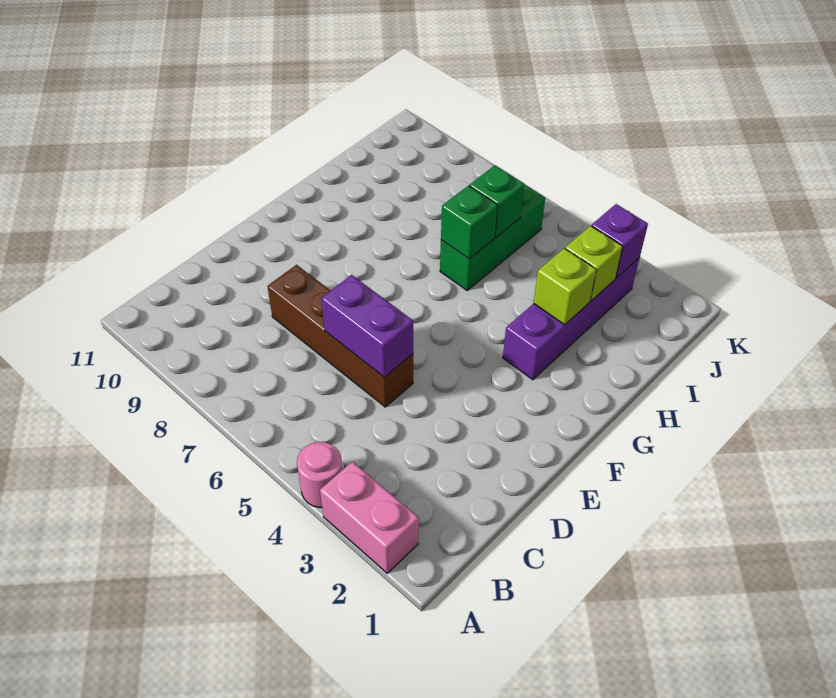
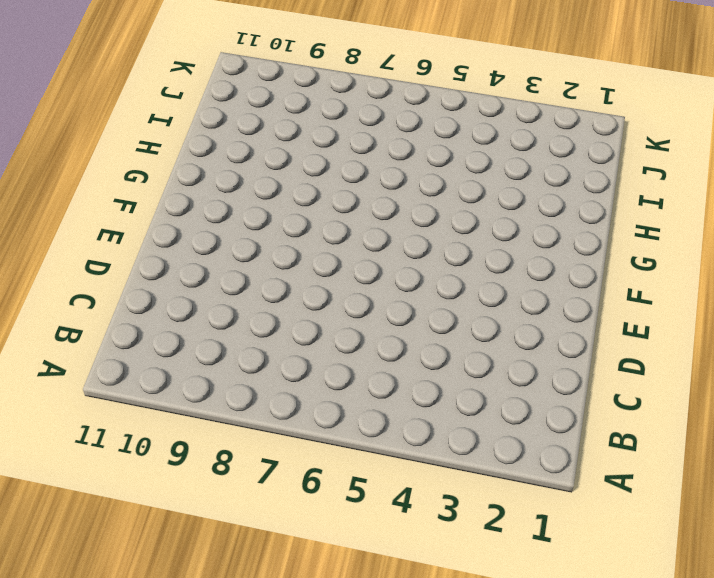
none -> pink brick A2:A3 level 1
none -> pink round brick A4 level 1

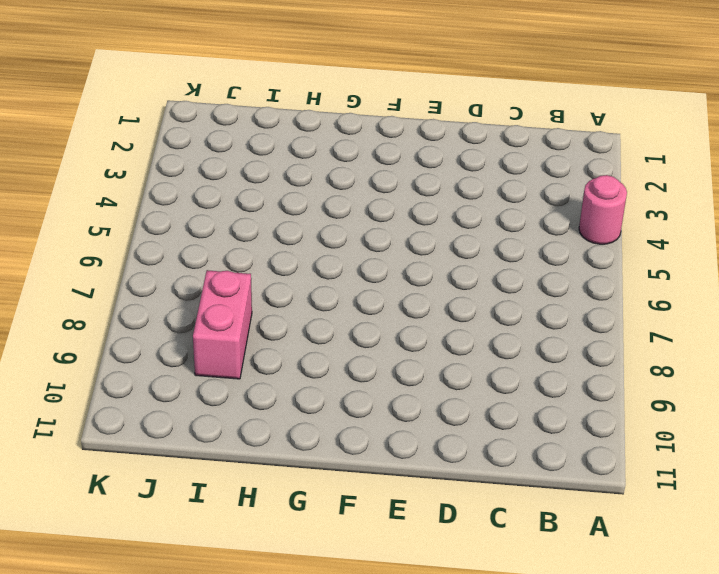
pink brick I8:I9 level 1 -> pink brick A2:A3 level 1
none -> brown brick D5:D8 level 1
none -> purple brick G3:J3 level 1

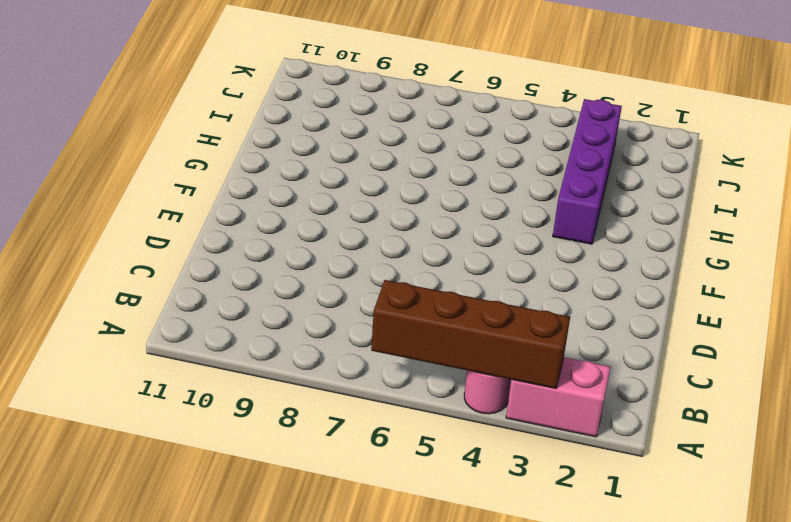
brown brick A3:A6 level 2 -> brown brick D5:D8 level 1
none -> green brick H6:J6 level 1
none -> purple brick D5:D6 level 2

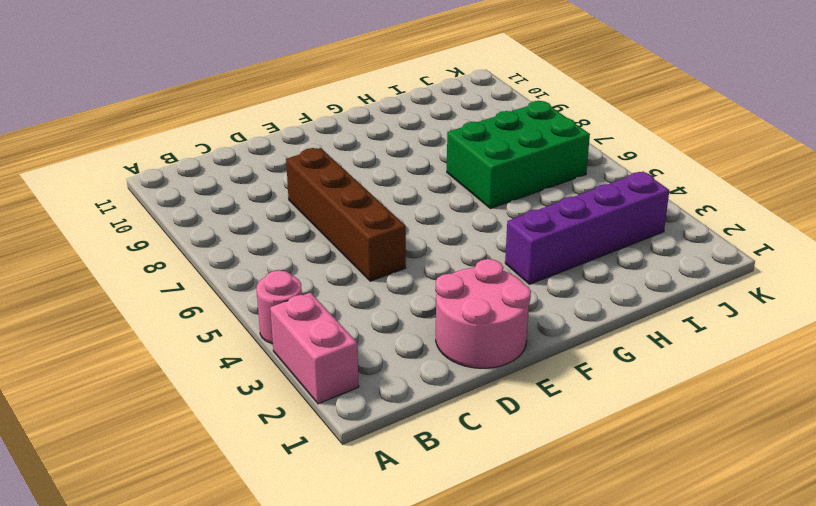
pink round brick D1:E2 level 1 -> none
green brick H6:J7 level 1 -> green brick H6:J6 level 1
none -> purple brick D5:D6 level 2
none -> lime brick H3 level 2

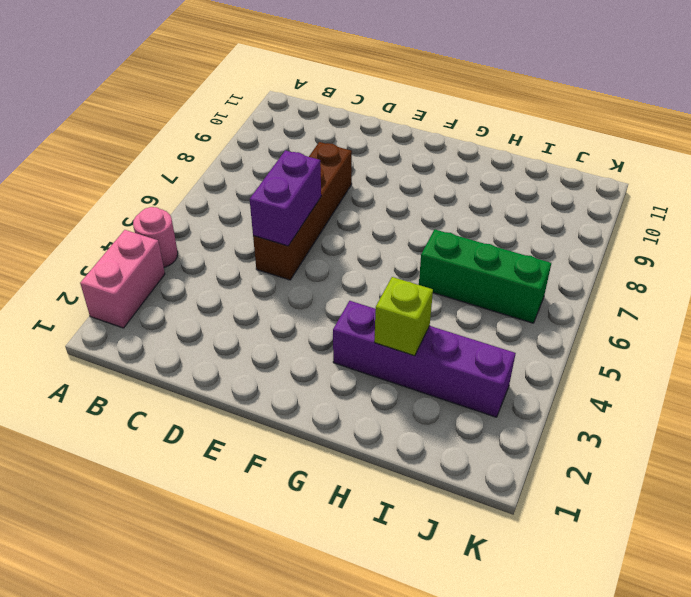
none -> green brick H6 level 2
none -> lime brick I3 level 2

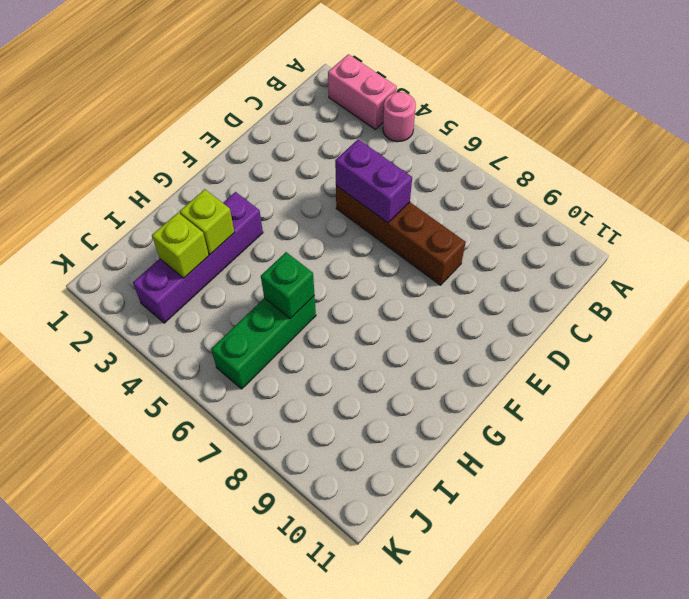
none -> green brick I6 level 2
none -> purple brick J3 level 2

